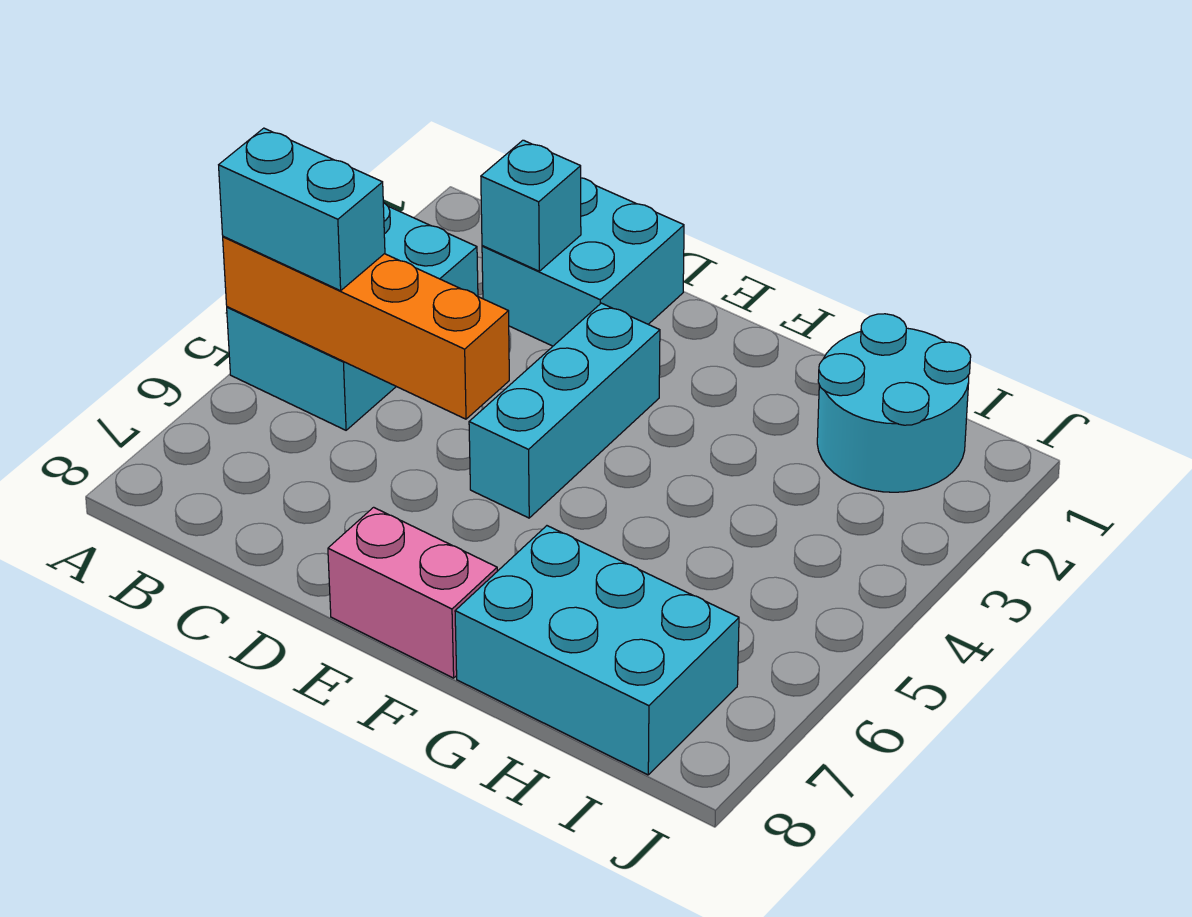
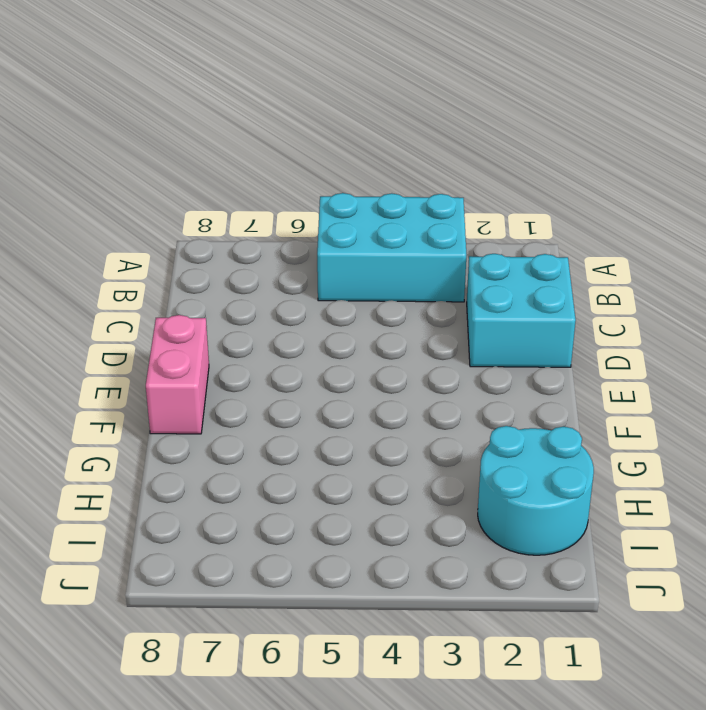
none -> cyan brick E3:E5 level 1
none -> cyan brick G7:I8 level 1

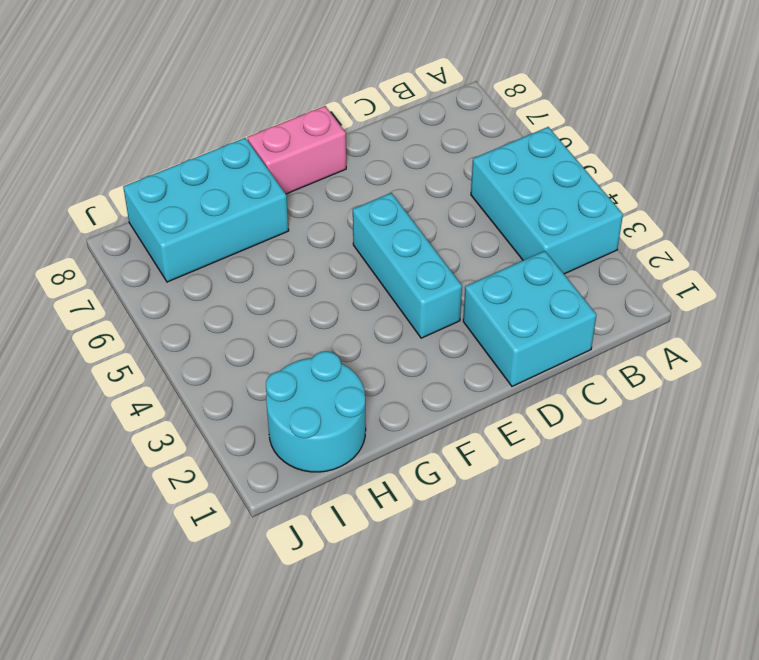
none -> orange brick A5:D5 level 2
none -> cyan brick C2 level 2

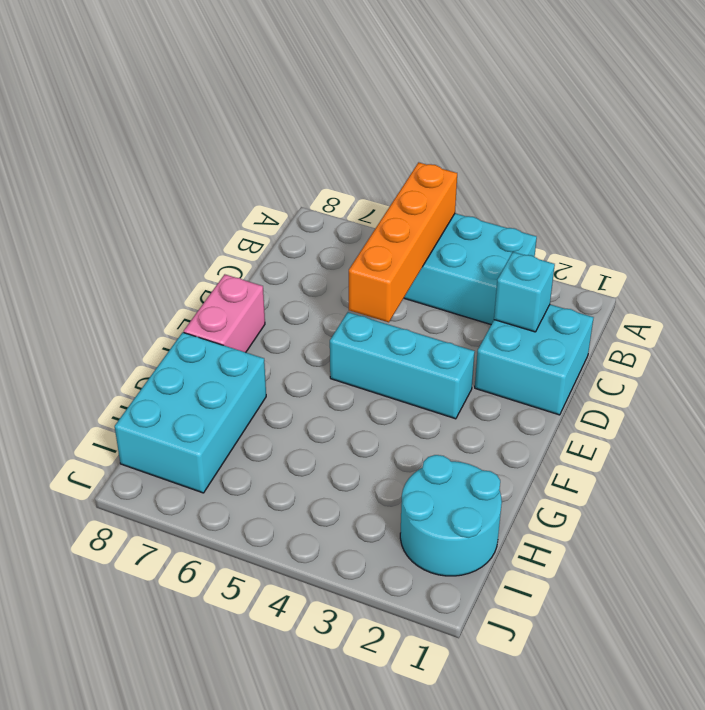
none -> cyan brick A5:B5 level 3

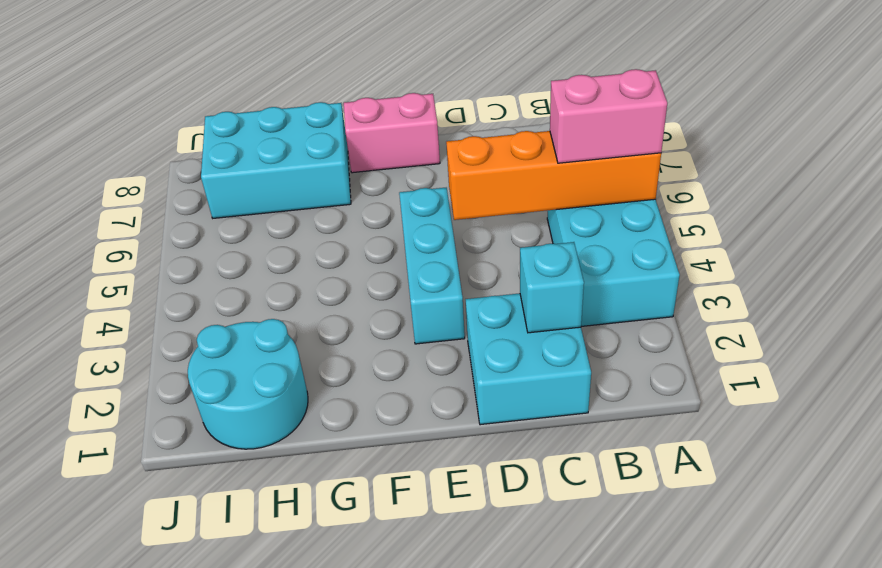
pink brick A5:B5 level 3 -> cyan brick A5:B5 level 3

